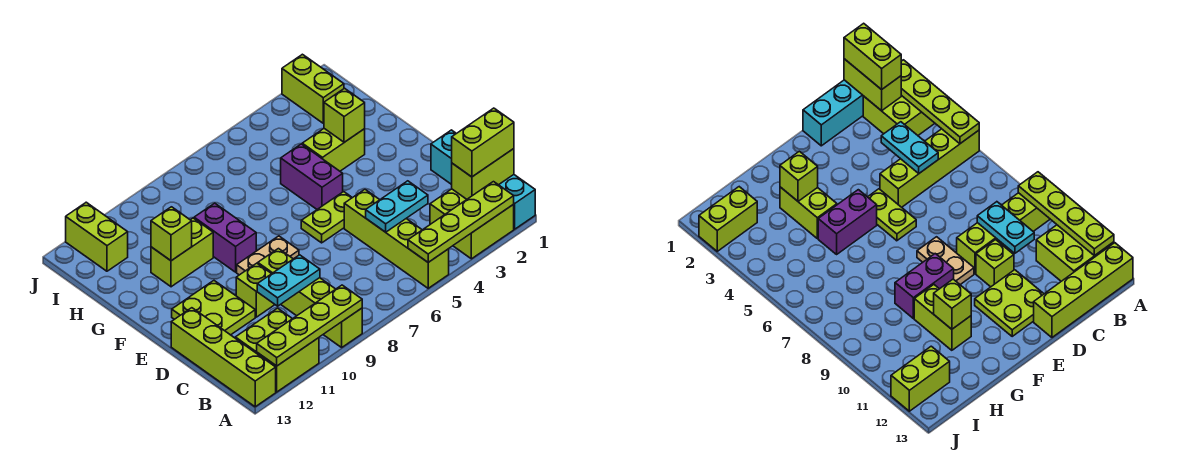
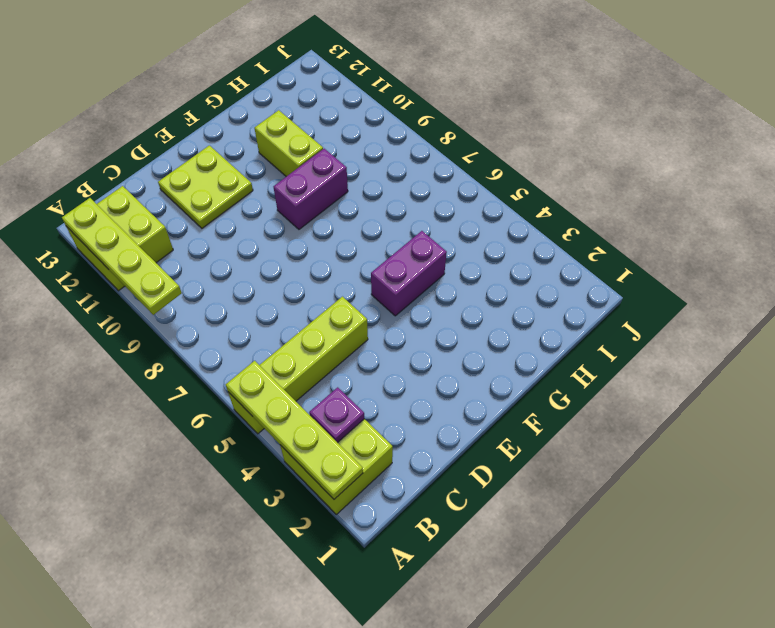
purple plate B3 level 2 -> none
none -> cyan brick A1:D1 level 1
none -> lime brick A9:D9 level 1
none -> lime brick A13:D13 level 1

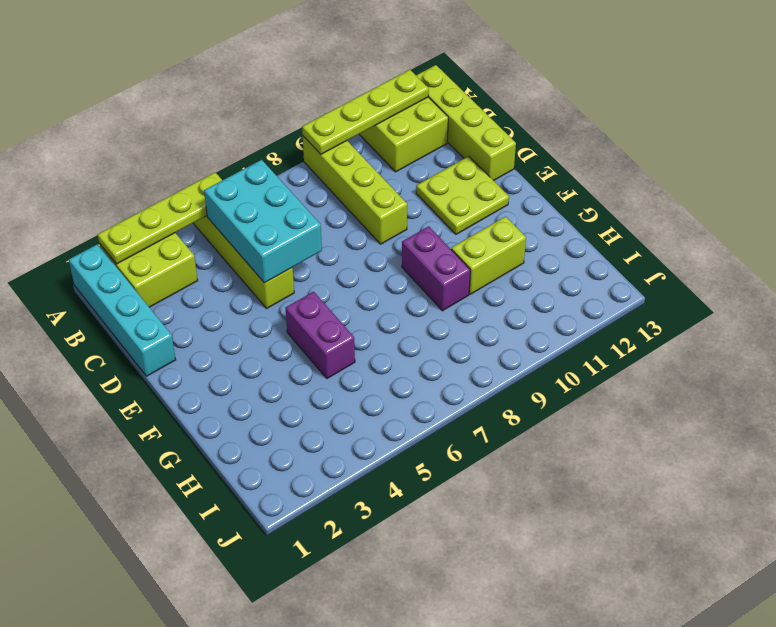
cyan brick B5:D6 level 2 -> cyan plate C4:C5 level 2
none -> lime brick D10 level 1
none -> lime plate E5:E6 level 1
none -> tan plate E8:E9 level 1

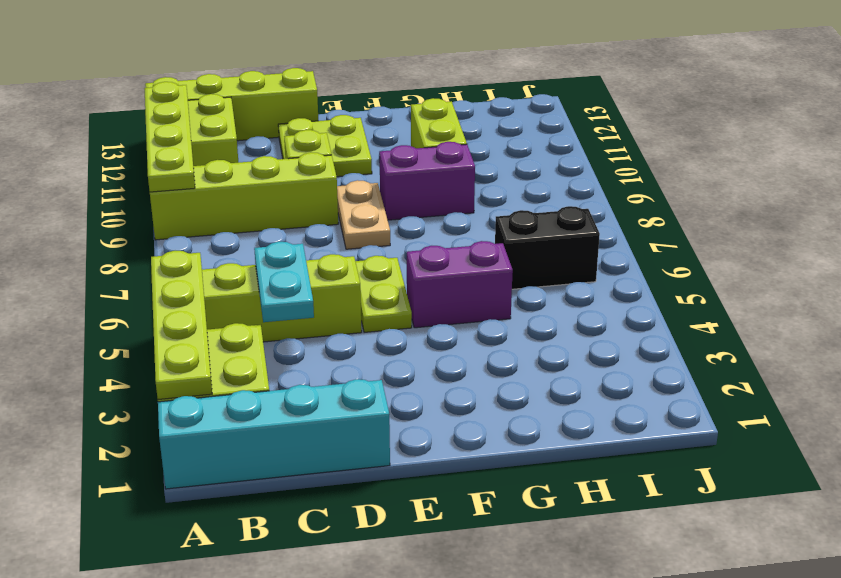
black brick H6:I6 level 1 -> none
none -> lime brick G3:G4 level 1
none -> lime brick I2:J2 level 1
none -> lime brick I12:J12 level 1

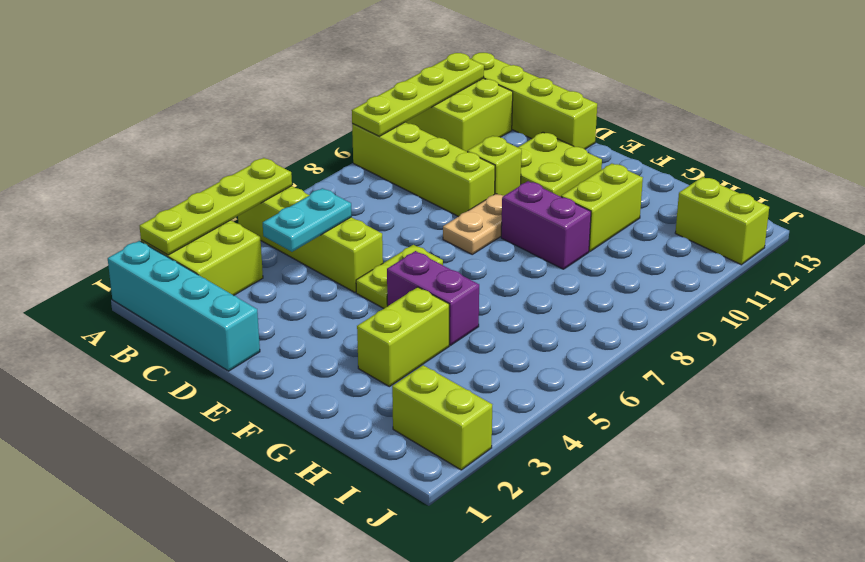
none -> lime brick B1:B2 level 2
none -> cyan plate C9:C10 level 2
none -> lime brick G3 level 2

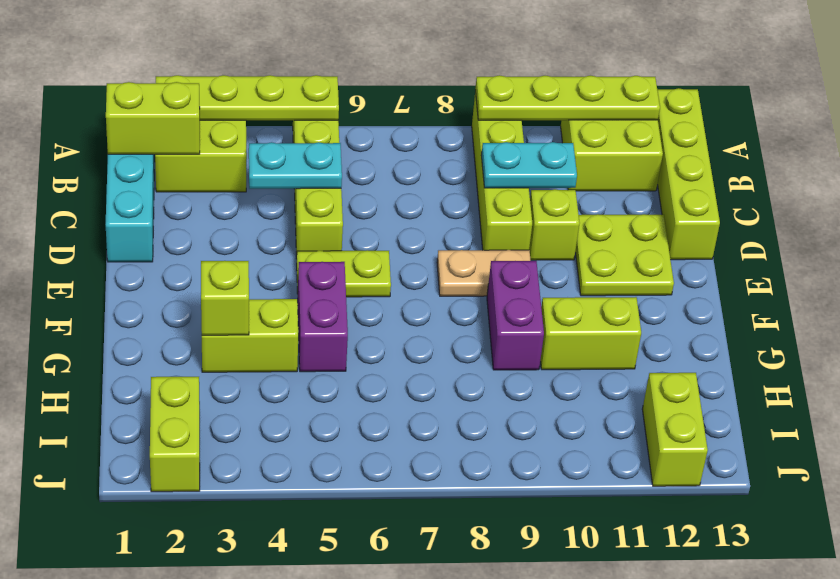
none -> lime brick G11 level 2
none -> lime brick B1:B2 level 3

